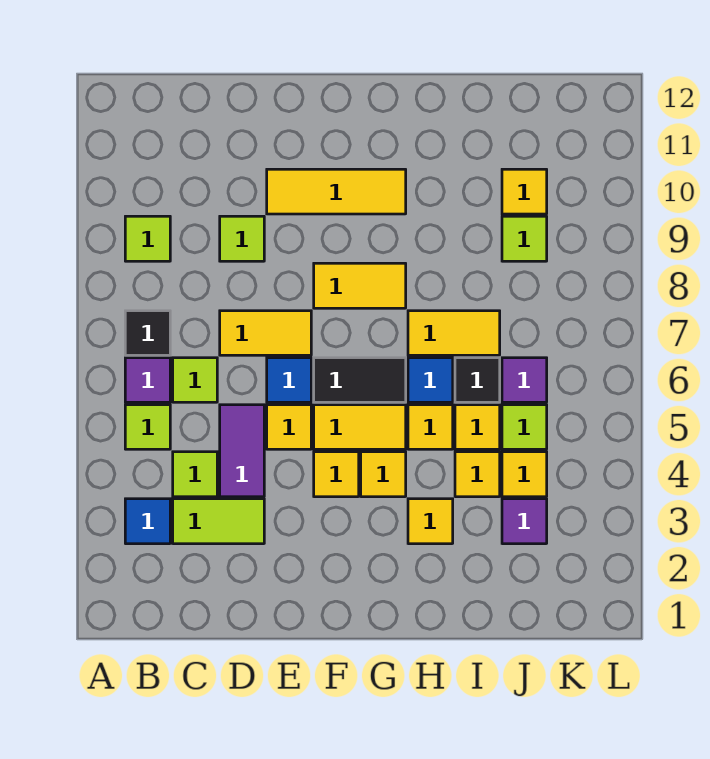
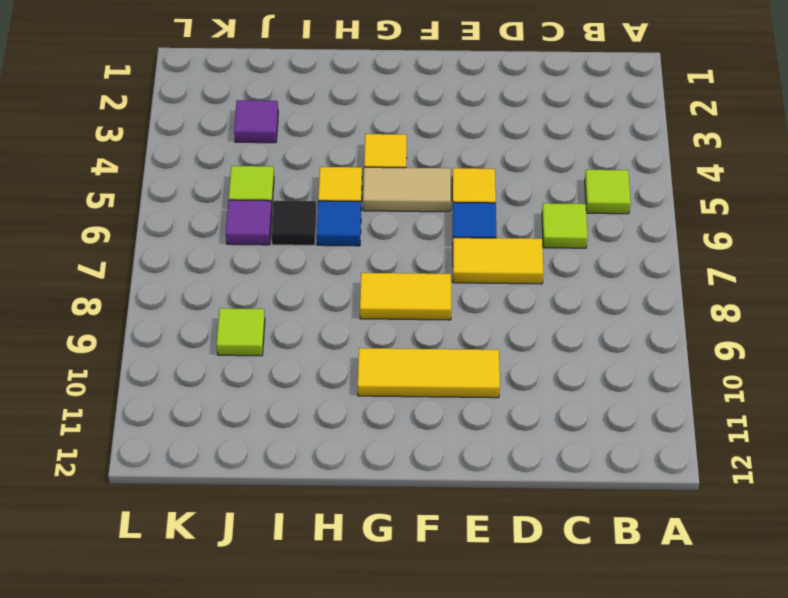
tan tile F5:G5 level 1 -> yellow tile F5:G5 level 1
none -> blue tile B3 level 1
none -> purple tile B6 level 1
none -> black tile B7 level 1
none -> lime tile B9 level 1

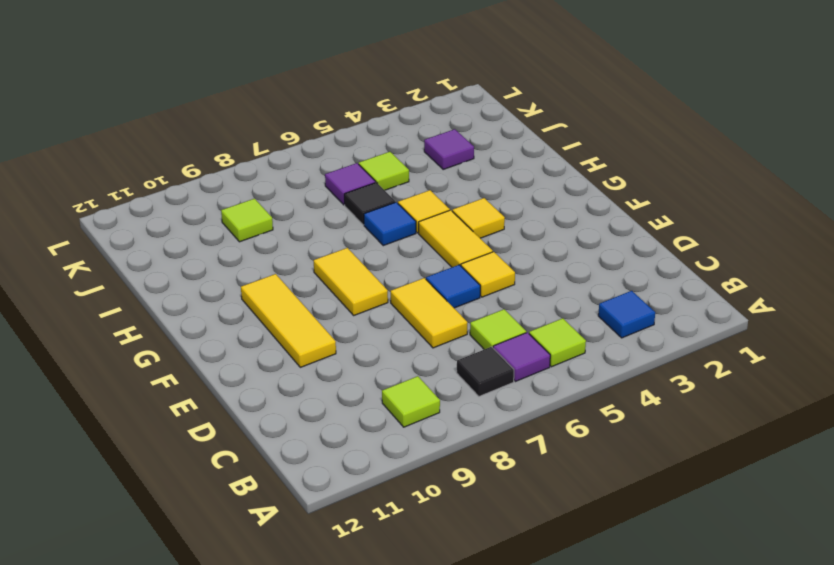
none -> lime tile C3:D3 level 1
none -> lime tile C4 level 1
none -> purple tile D4:D5 level 1
none -> lime tile D9 level 1

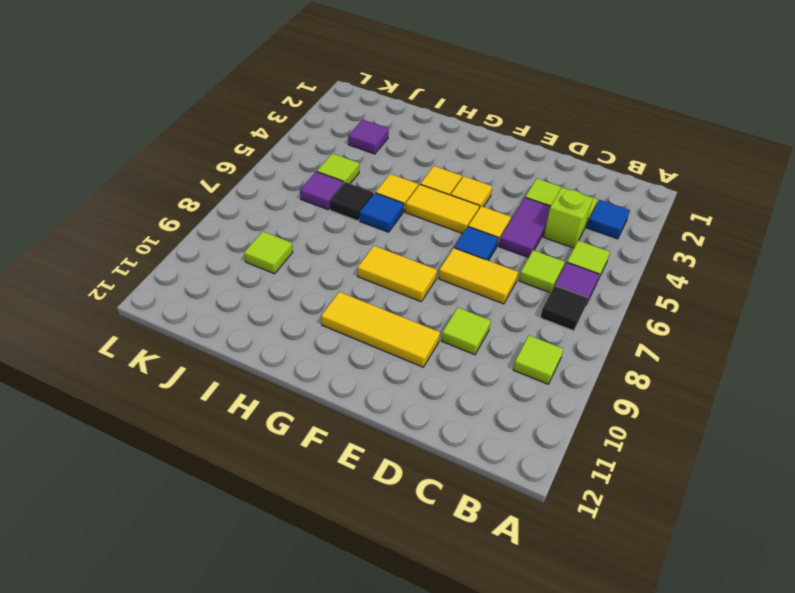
lime brick C4 level 1 -> lime tile C4 level 1
none -> black tile F6:G6 level 1
none -> yellow tile H3 level 1
none -> yellow tile H7:I7 level 1
none -> yellow tile I4 level 1

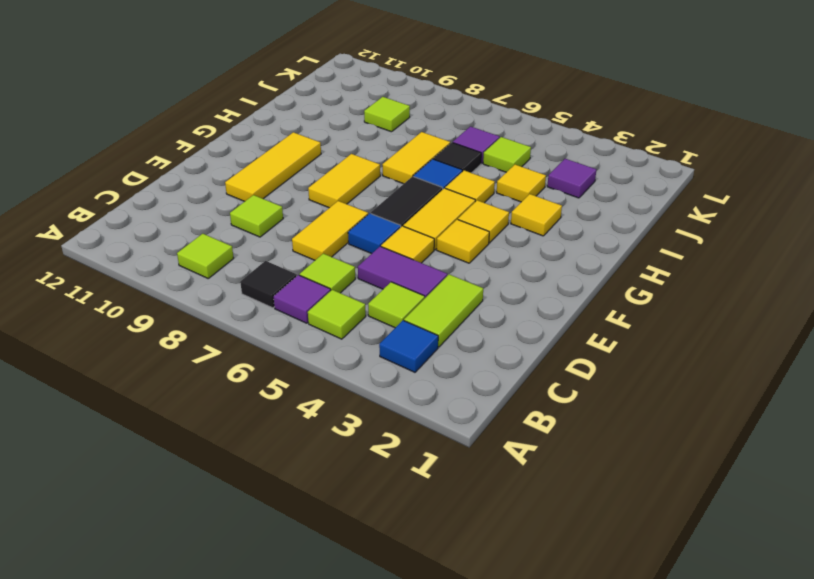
none -> yellow tile I5 level 1
none -> yellow tile J4 level 1
none -> yellow tile J10 level 1

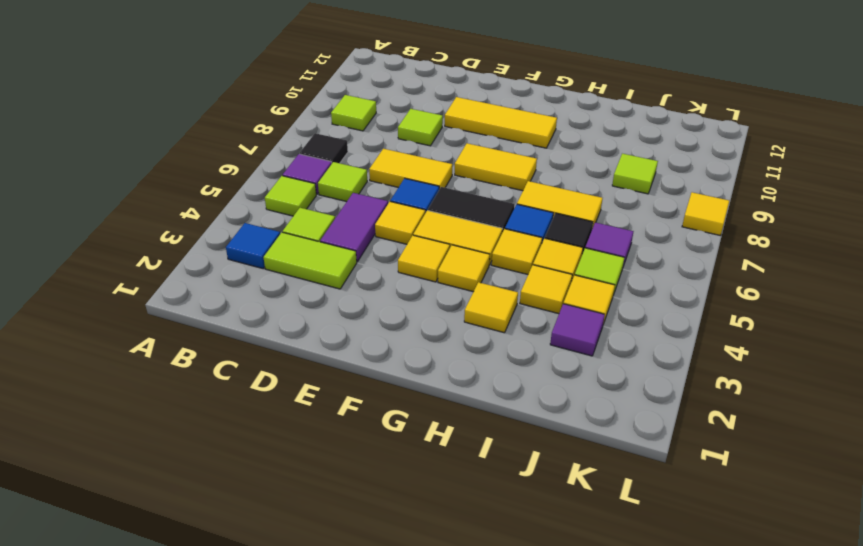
yellow tile L8 level 1 -> yellow tile J10 level 1

